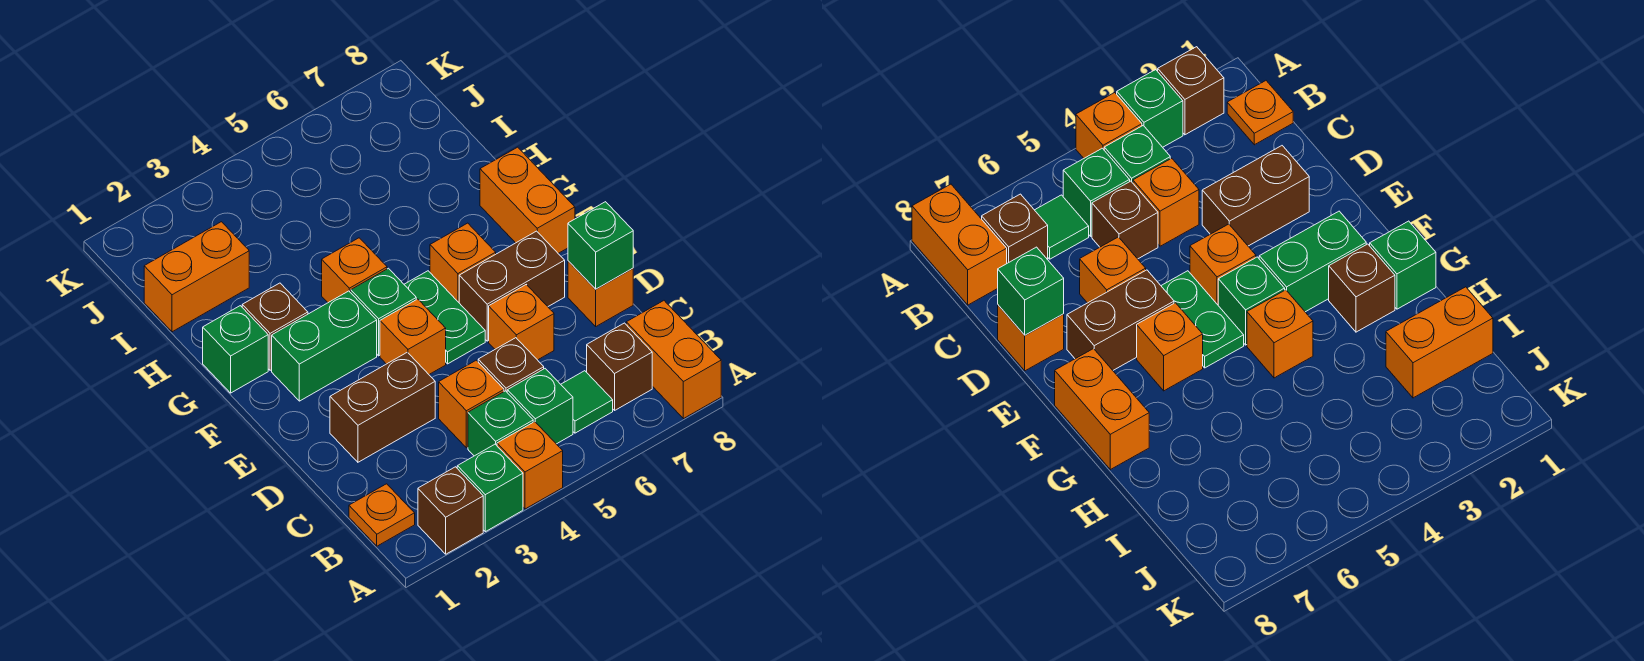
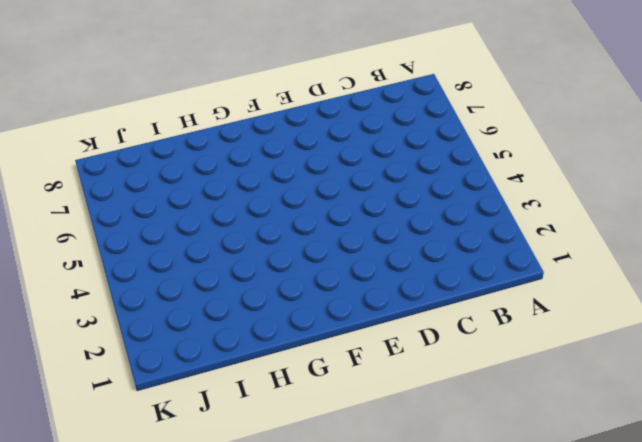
none -> brown brick A2 level 1
none -> green brick A3 level 1
none -> orange brick A4 level 1

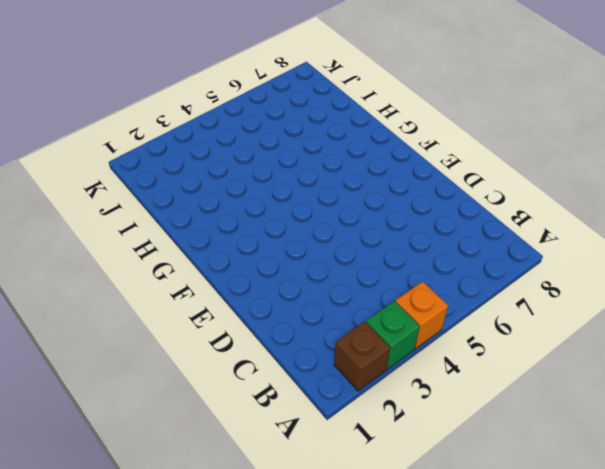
none -> orange brick A8:B8 level 1
none -> orange plate B1 level 1
none -> green brick B4 level 1

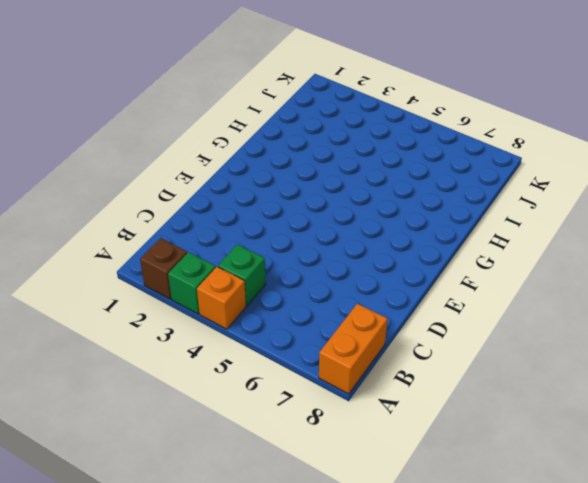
none -> orange plate B1 level 1
none -> green brick B5 level 1
none -> green tile B6 level 1

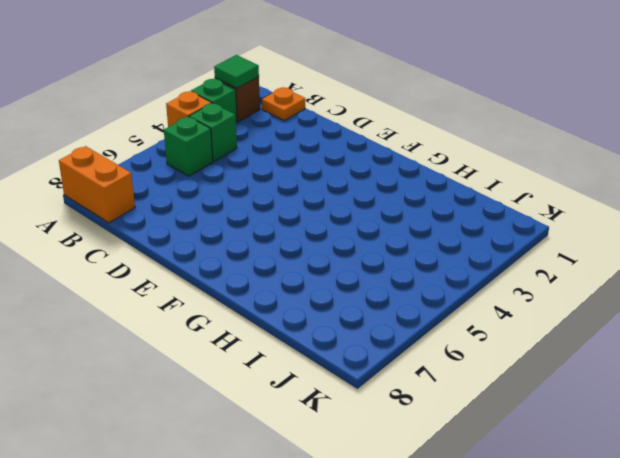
green tile A2 level 2 -> green tile B6 level 1
none -> brown brick B7 level 1
none -> orange brick C4 level 1
none -> brown brick C5 level 1

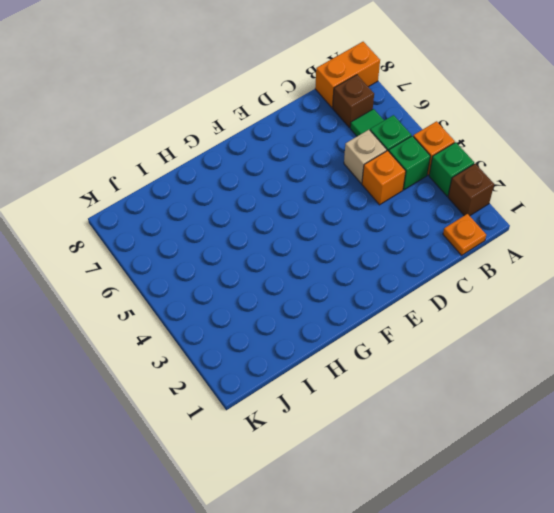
tan brick C5 level 1 -> brown brick C5 level 1
none -> brown brick D2:D3 level 1
none -> orange brick D6 level 1
none -> orange brick D8 level 1

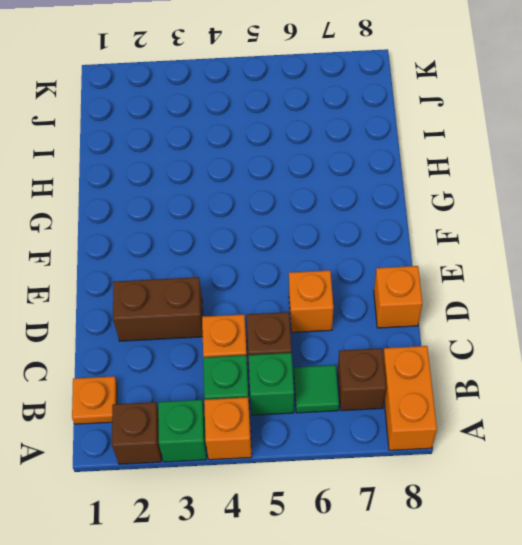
none -> orange brick E4 level 1
none -> green plate E5:F5 level 1
none -> brown brick E6:E7 level 1

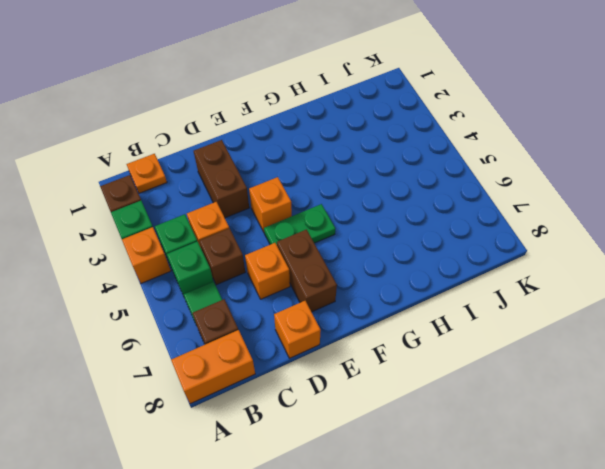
none -> green brick F2:F3 level 1
none -> green brick F4 level 1
none -> orange brick F6 level 1

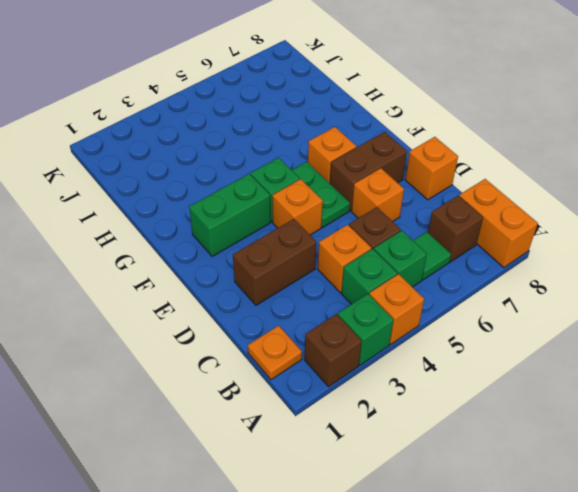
none -> orange brick F8:G8 level 1
none -> green brick G1 level 1
none -> brown brick G2 level 1

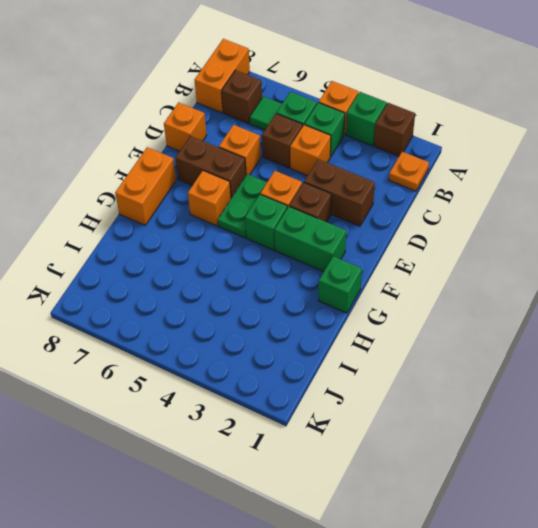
brown brick E3 level 1 -> brown brick G2 level 1
none -> orange brick G4 level 1
none -> orange brick I1:I2 level 1
none -> green brick D8 level 2

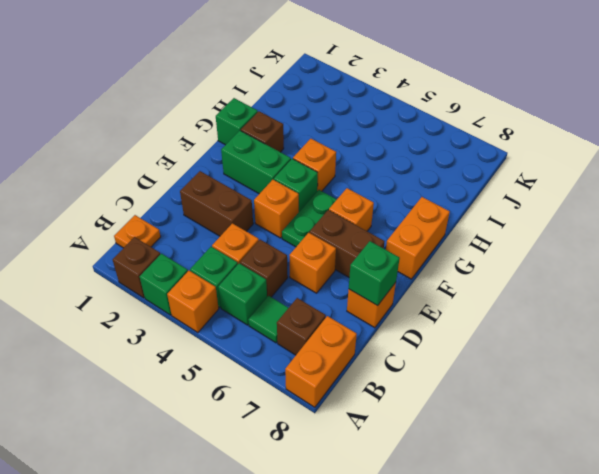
none -> orange brick I1:I2 level 1

